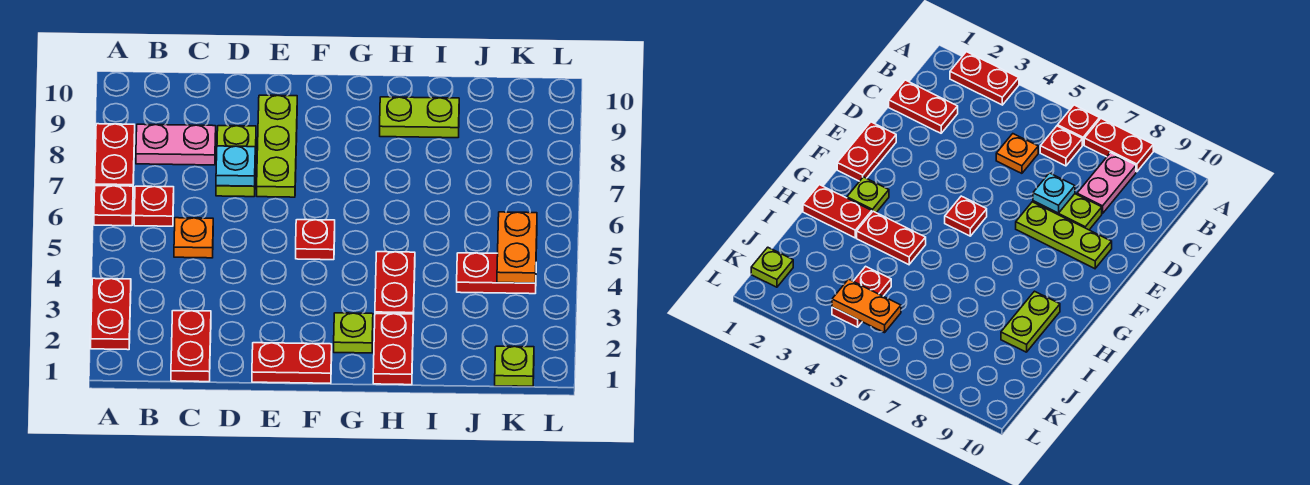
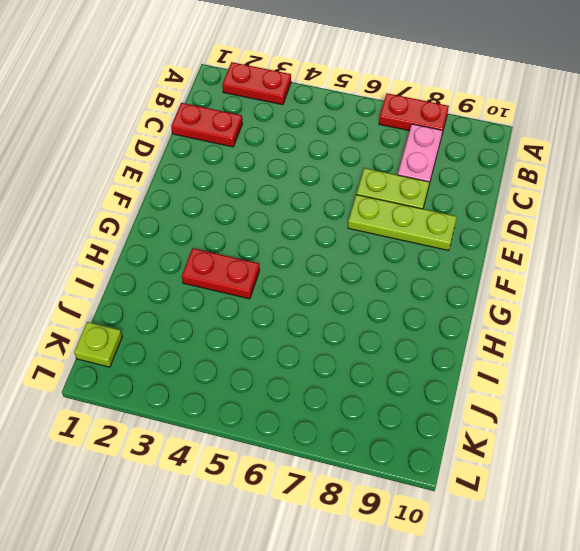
none -> red plate A6 level 1
none -> red plate B6 level 1
none -> orange plate C5 level 1

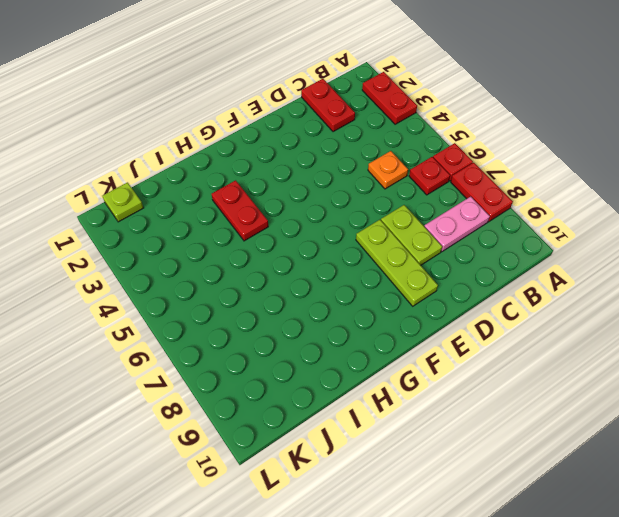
none -> red plate E1:F1 level 1
none -> red plate F5 level 1
none -> lime plate G2 level 1

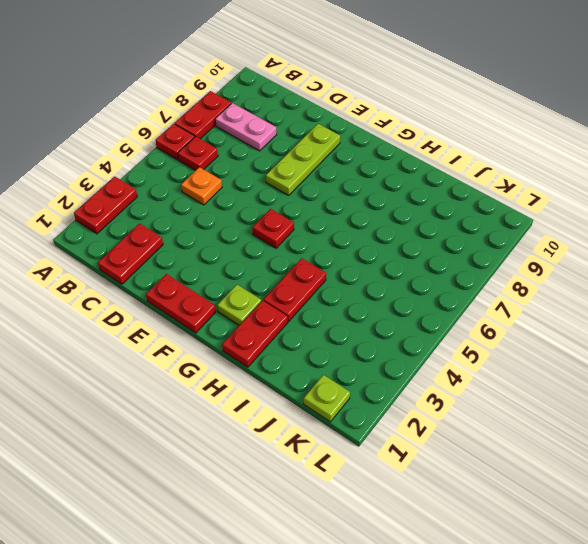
none -> lime plate D7:D8 level 1
none -> lime plate H9:I9 level 1
none -> red plate J4:K4 level 1

